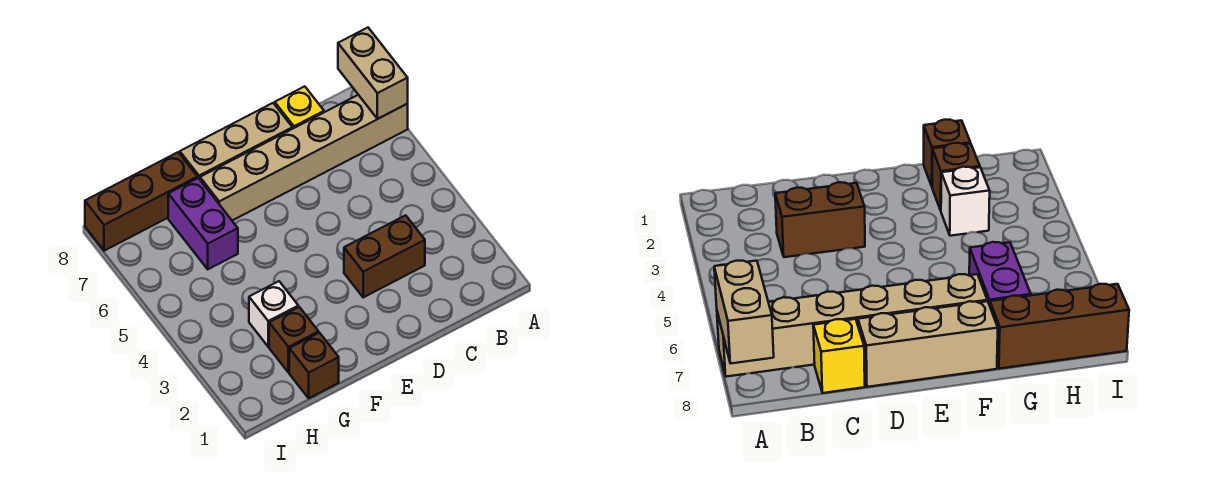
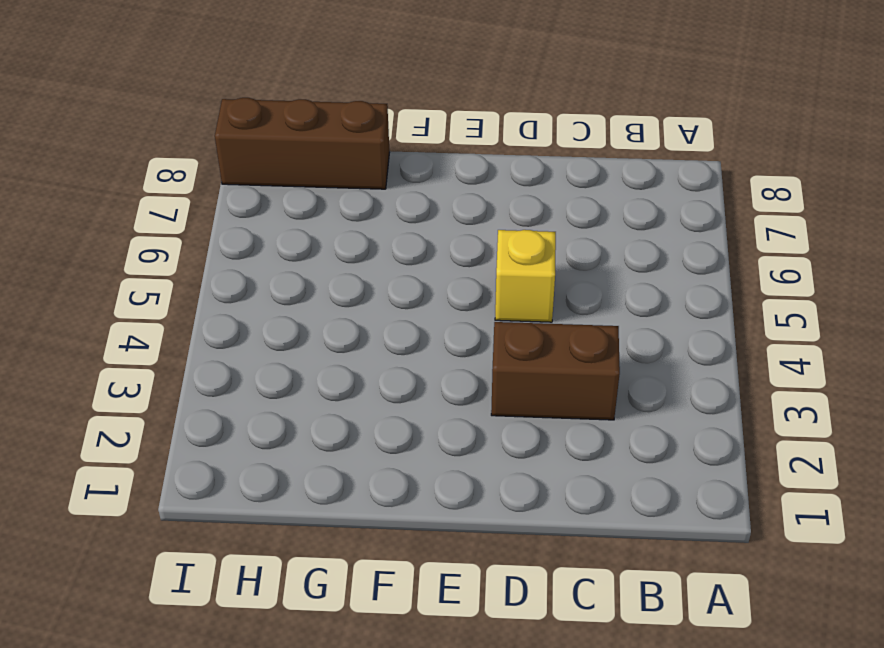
yellow brick D5 level 1 -> yellow brick C8 level 1
none -> tan brick A7:F7 level 1
none -> tan brick D8:F8 level 1

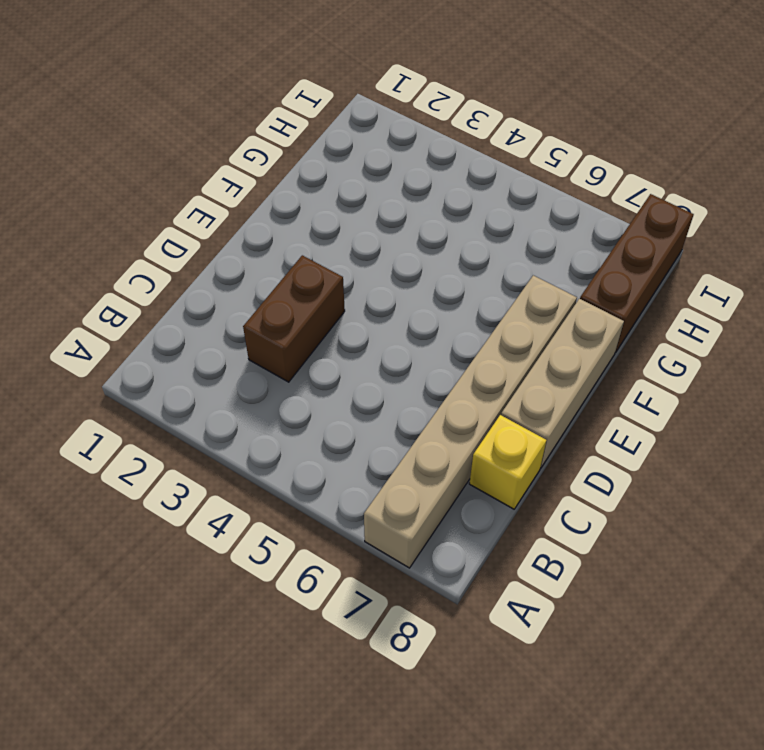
none -> brown brick G1 level 1
none -> brown brick G2 level 1

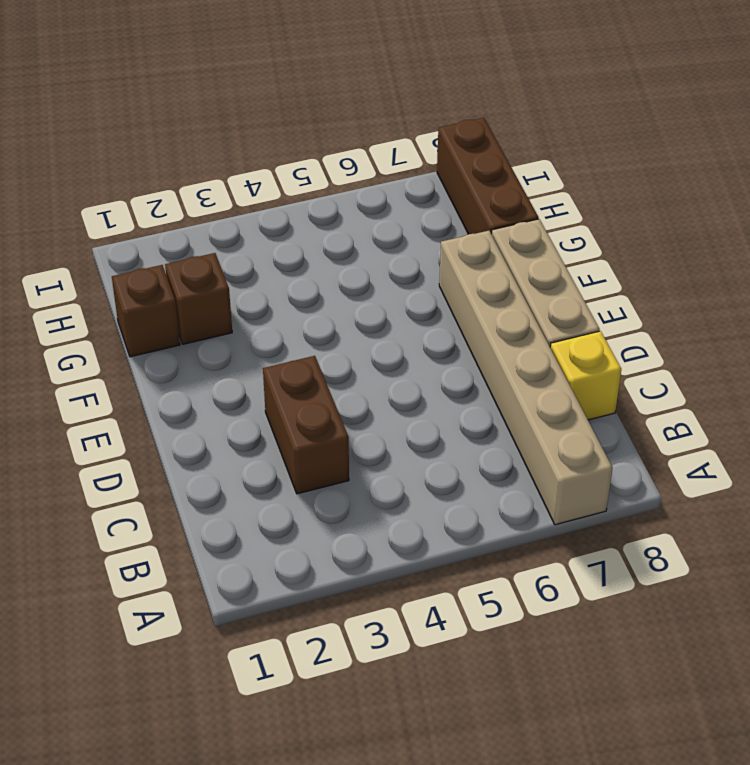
none -> white brick G3 level 1
none -> purple brick G6:G7 level 1

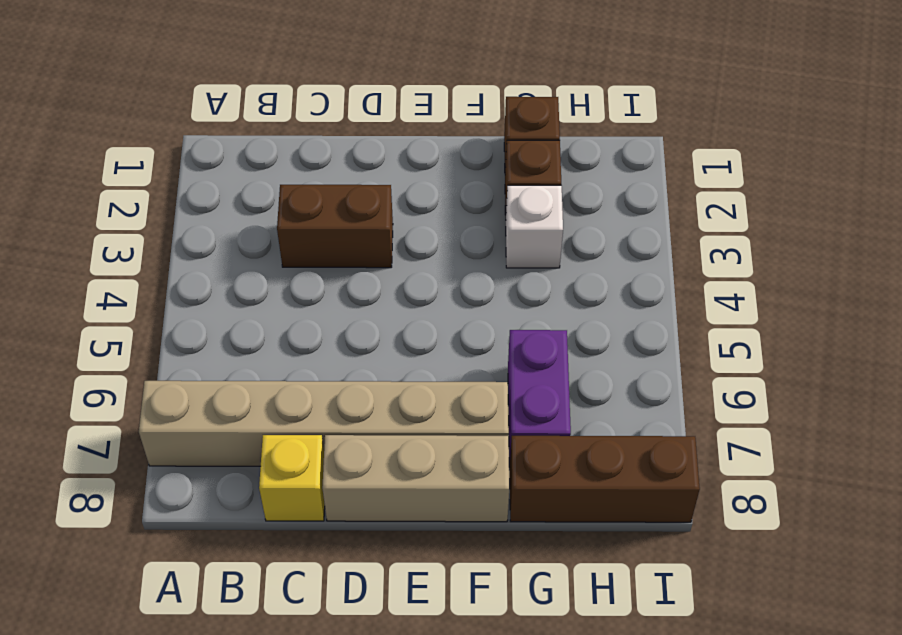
none -> tan brick A7:A8 level 2

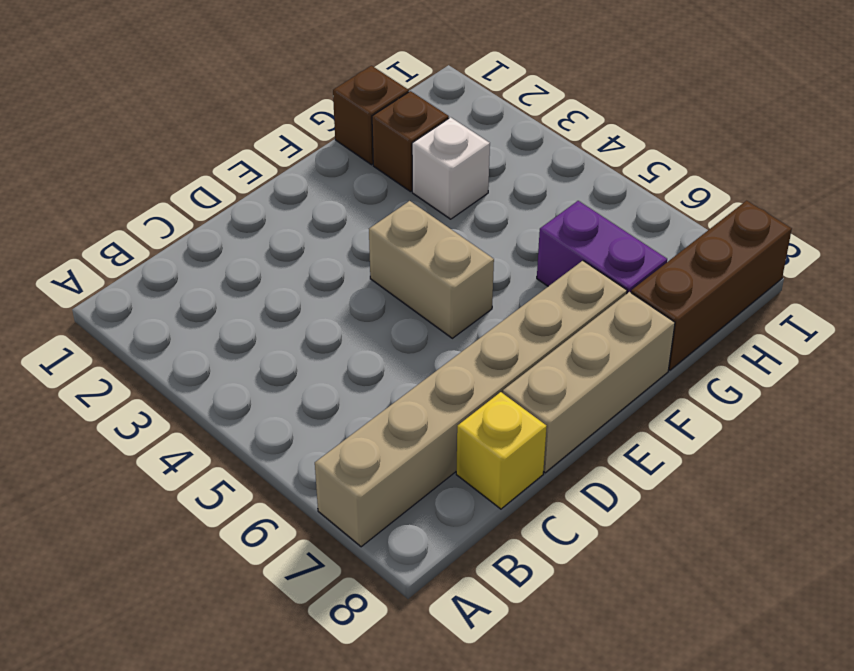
tan brick E4:E5 level 1 -> tan brick A7:A8 level 2
none -> brown brick C3:D3 level 1

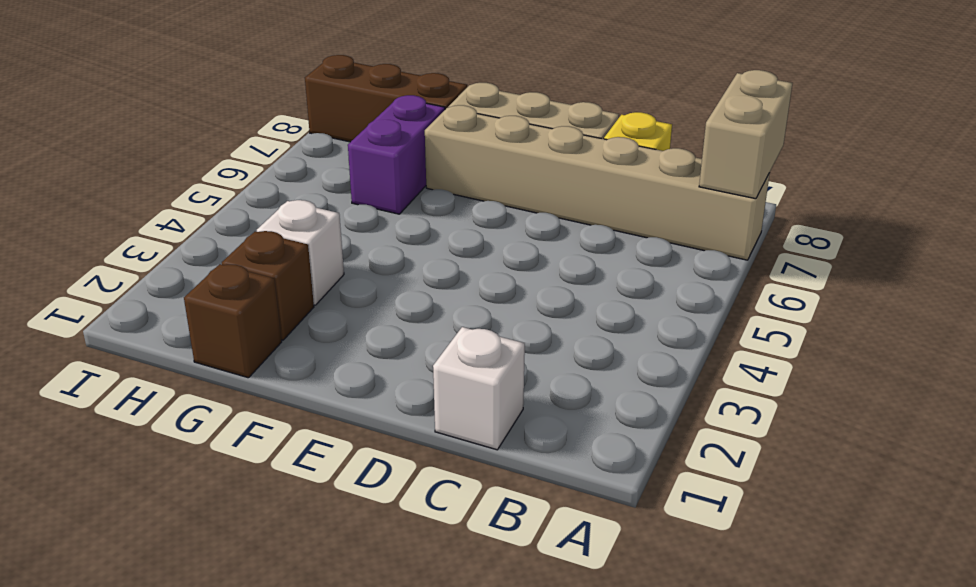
white brick C1 level 1 -> none
none -> brown brick C3:D3 level 1

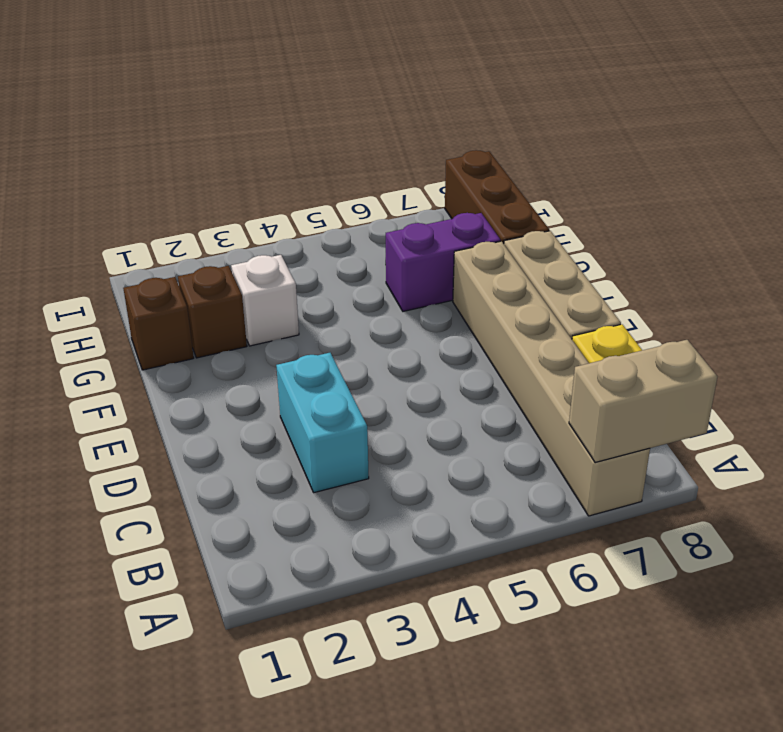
cyan brick C3:D3 level 1 -> brown brick C3:D3 level 1

